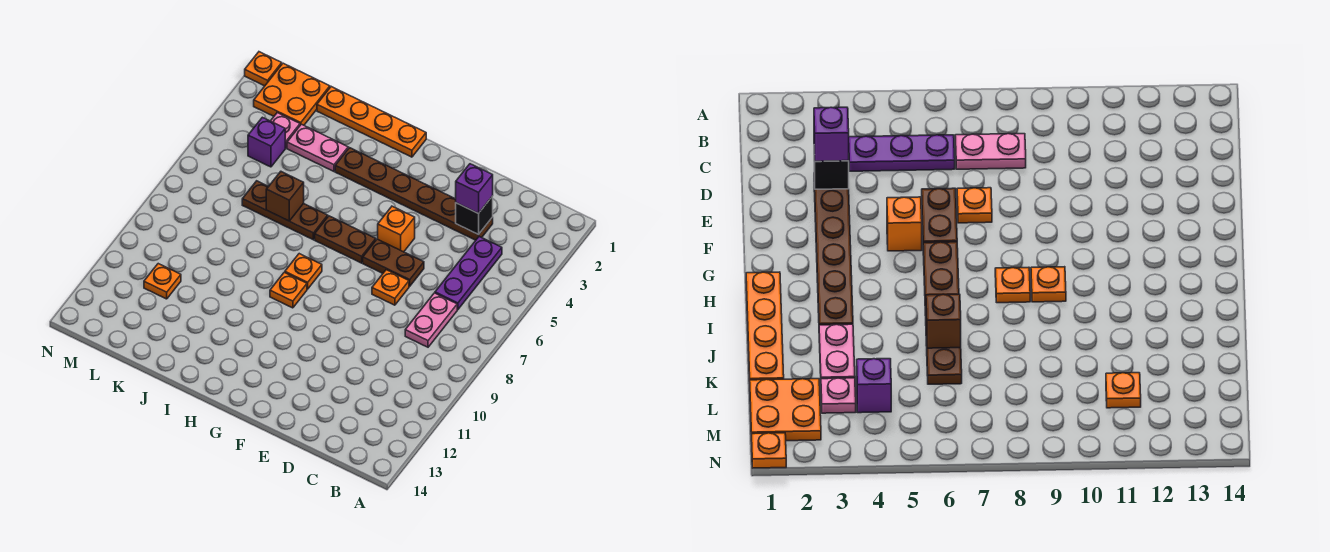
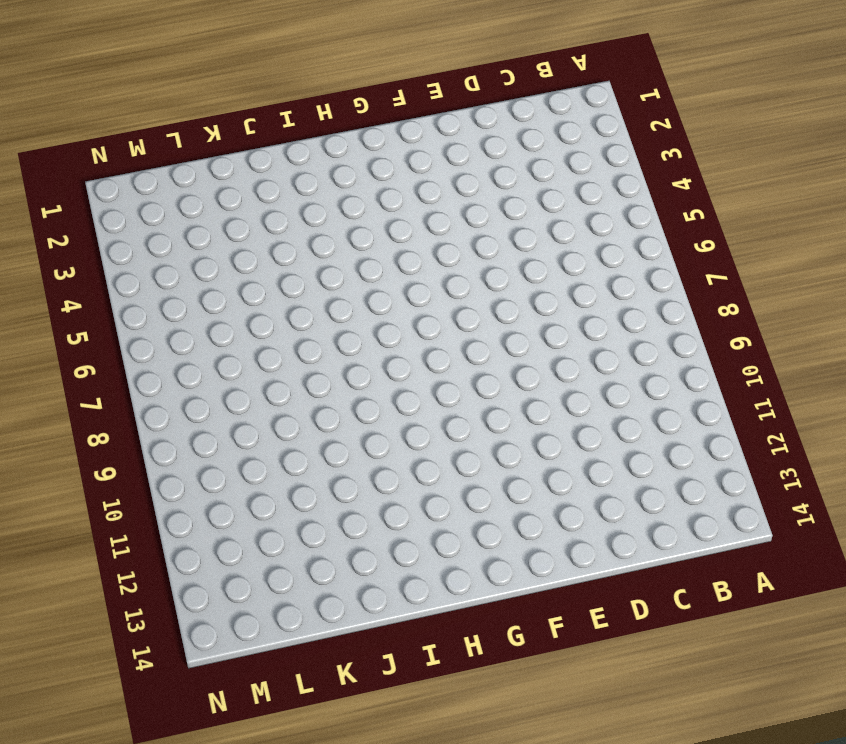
none -> purple plate C4:C6 level 1
none -> pink plate C7:C8 level 1
none -> brown plate D3:I3 level 1

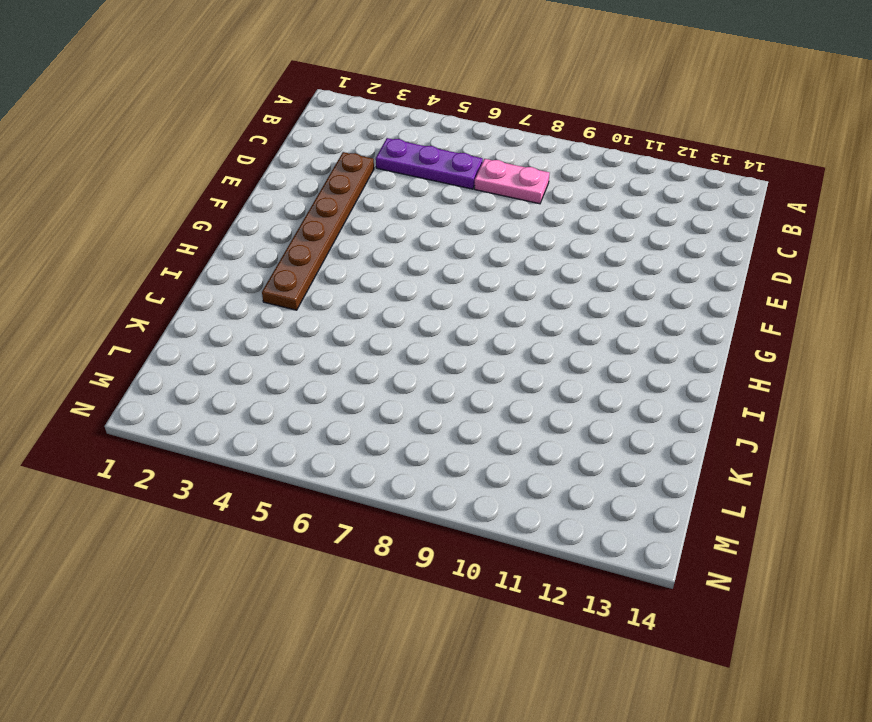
none -> brown plate E6:F6 level 1
none -> orange plate E7 level 1
none -> orange brick F5 level 1

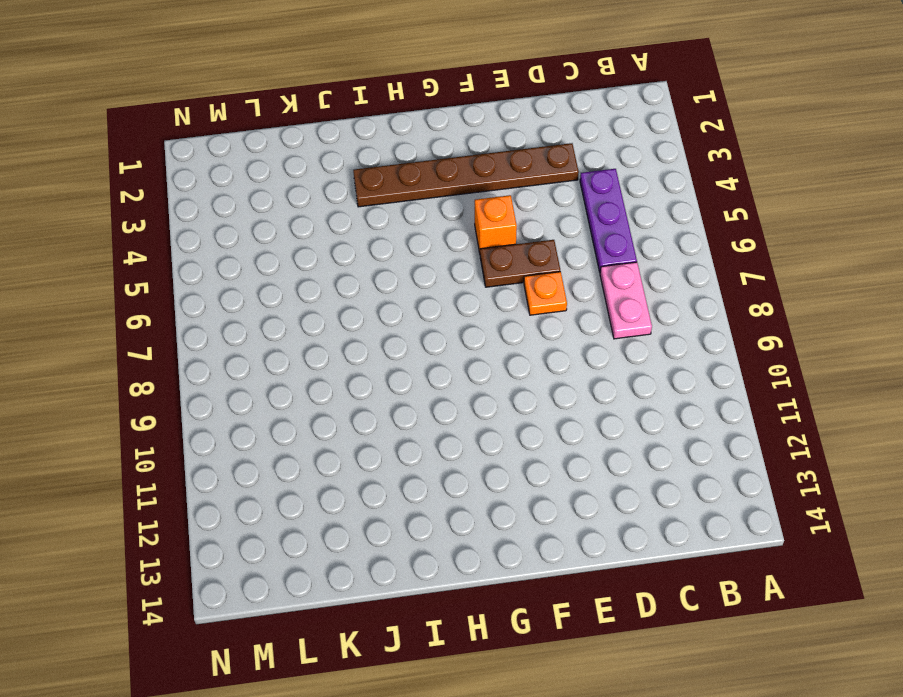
none -> brown plate G6:H6 level 1
none -> orange plate H1:K1 level 1
none -> orange plate H8 level 1

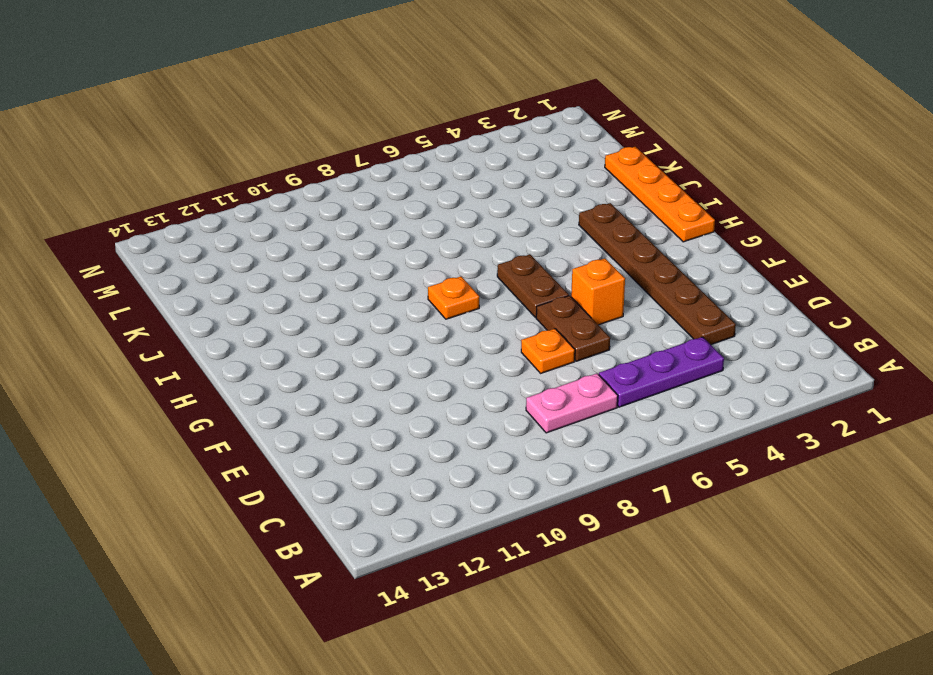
none -> orange plate H9 level 1
none -> brown plate I6:K6 level 1
none -> pink plate J3:K3 level 1

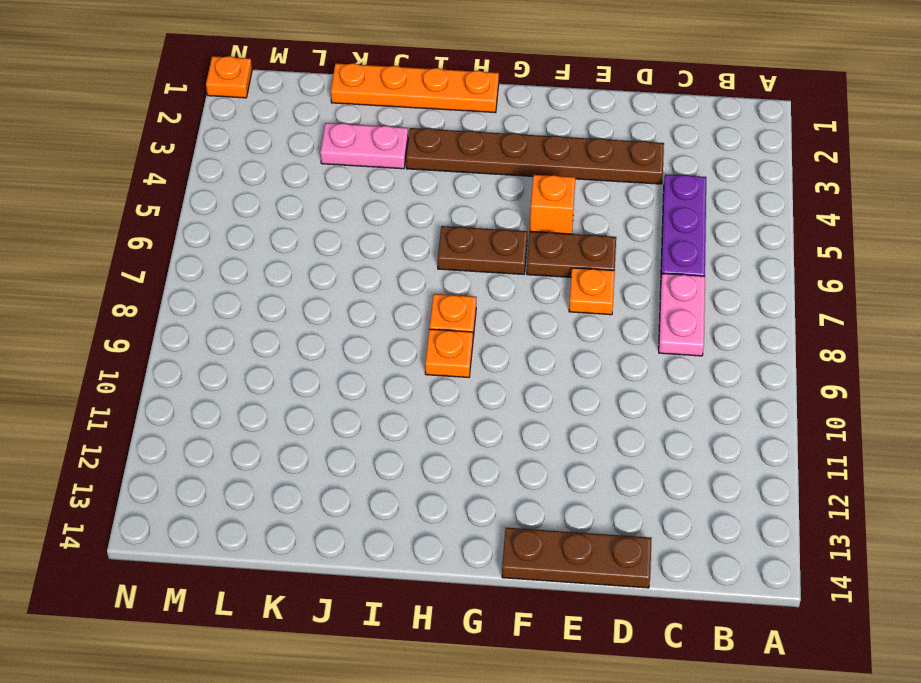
brown plate D14:F14 level 1 -> brown plate I6:K6 level 1
none -> orange plate L1:M2 level 1
none -> pink plate L3 level 1
none -> purple brick L4 level 1

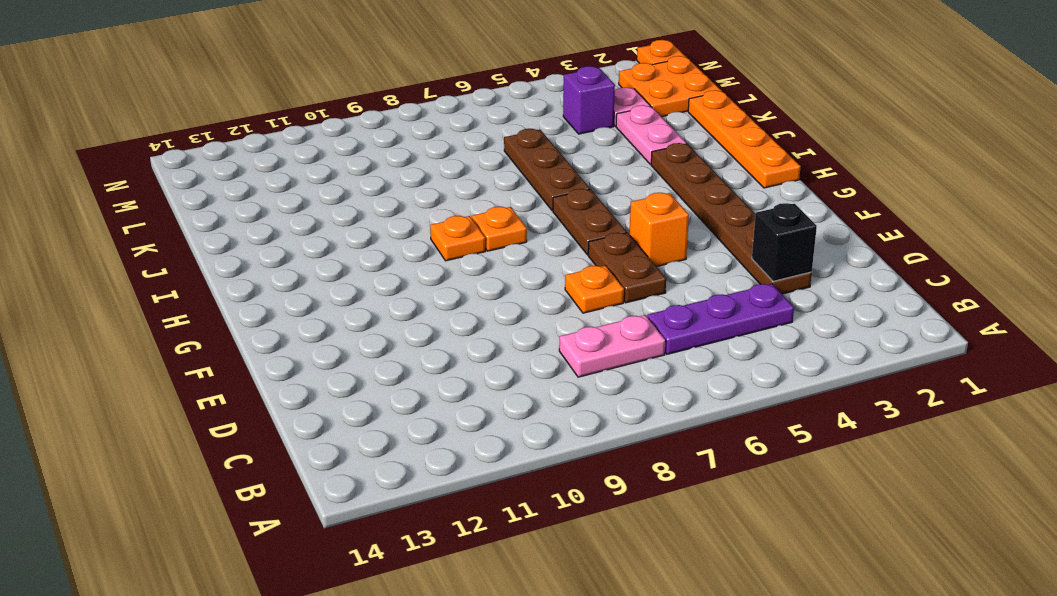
none -> orange plate L11 level 1
none -> brown brick J6 level 2
none -> purple brick D3 level 3

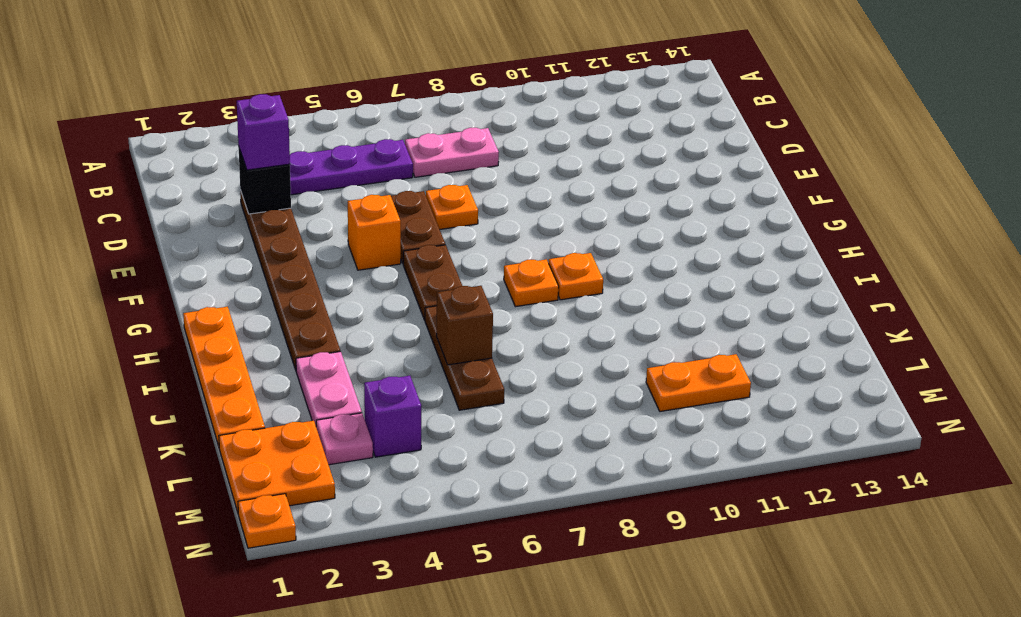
orange plate L10:L11 level 1 -> orange plate L11 level 1

